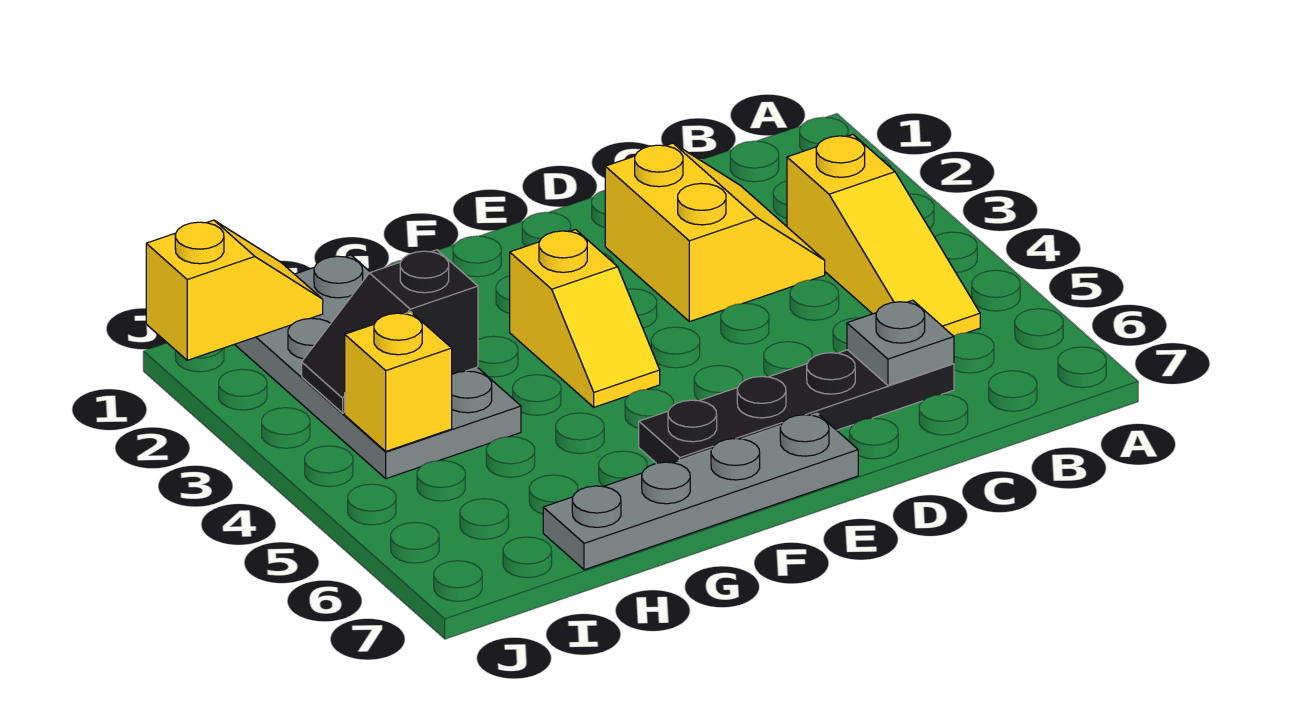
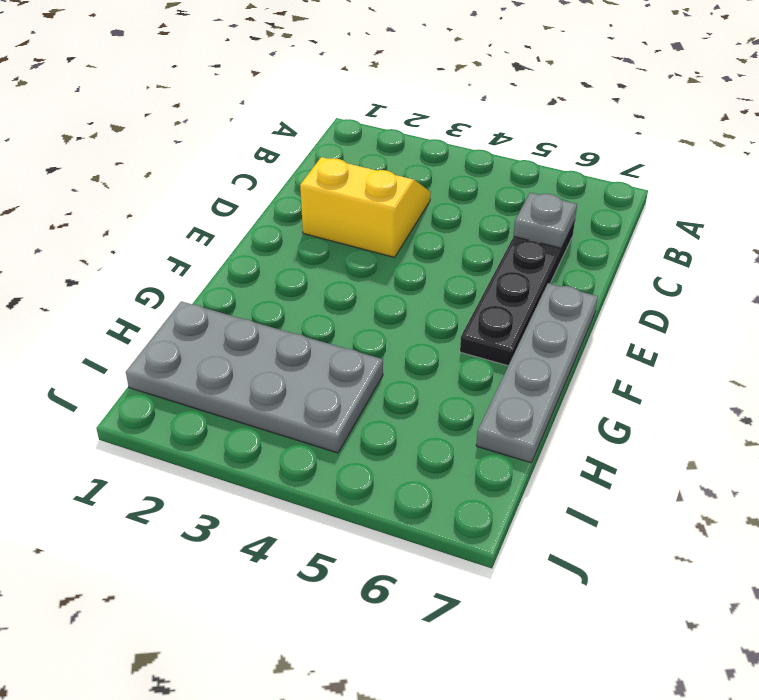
none -> yellow slope B3:B5 level 1 top 3
none -> yellow slope F3:F4 level 1 top 3

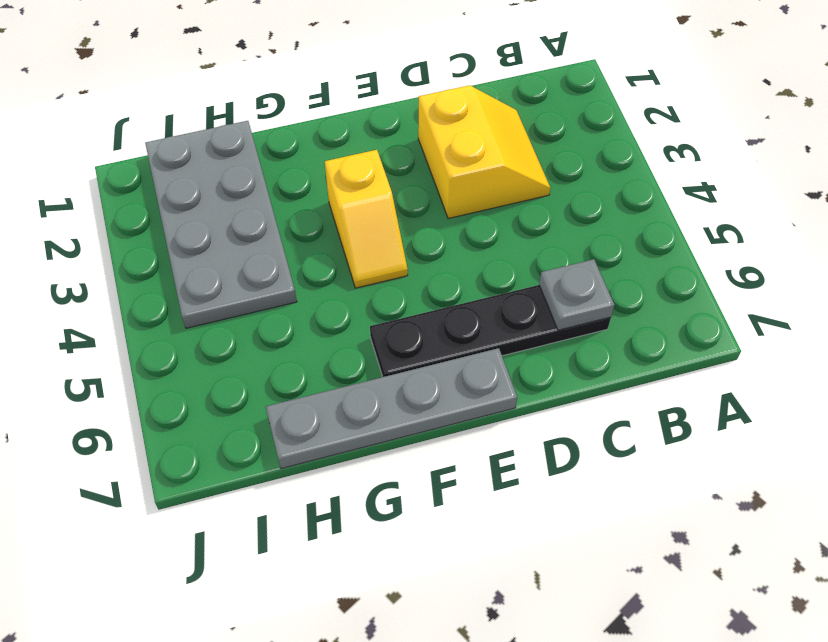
none -> yellow slope B3:B5 level 1 top 3
none -> black slope H3:I3 level 2 top H

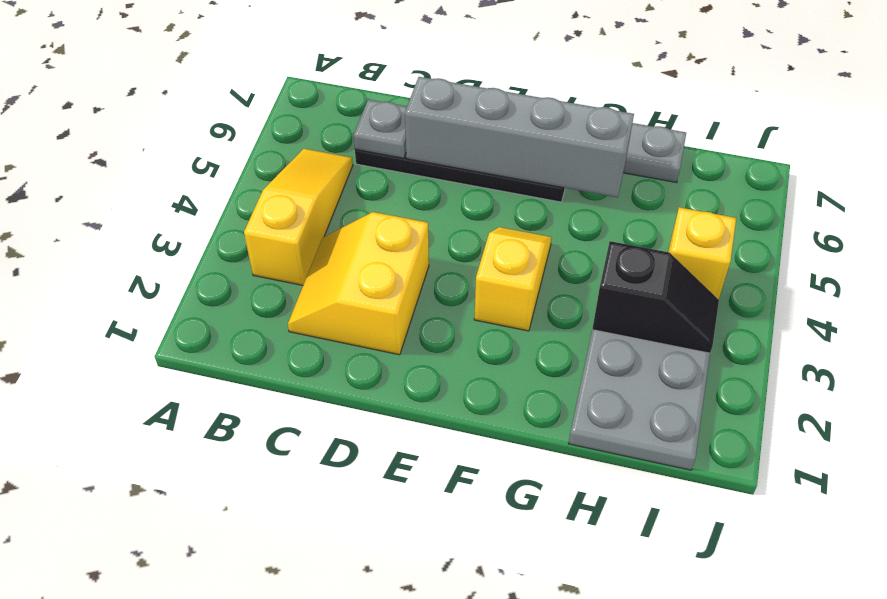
grey brick D6:G6 level 2 -> none
none -> yellow slope I1:J1 level 2 top J

